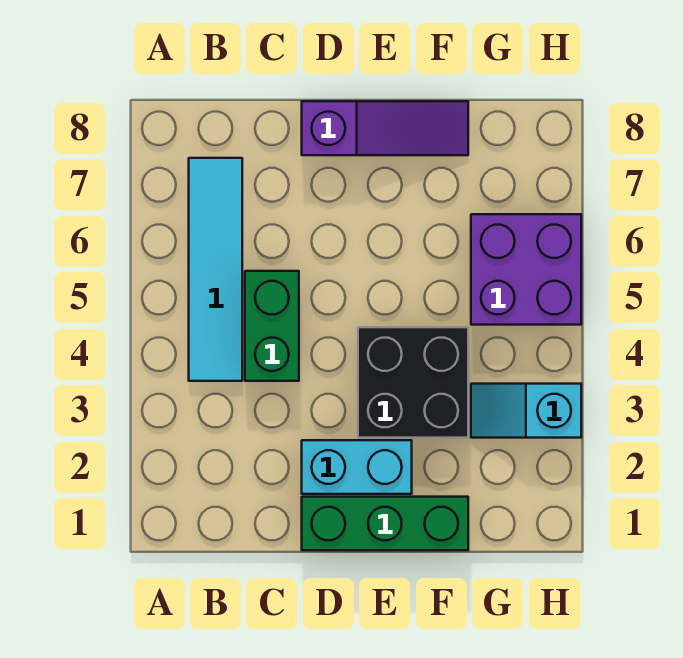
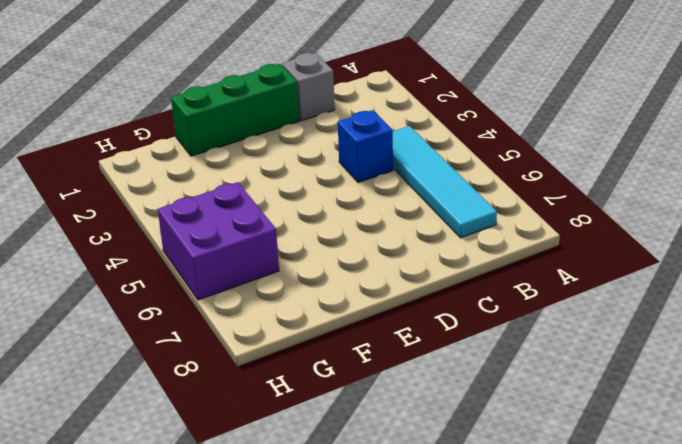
grey brick C1 level 1 -> none
blue brick C4 level 1 -> green brick C4:C5 level 1
none -> cyan brick D2:E2 level 1
none -> purple slope D8:F8 level 1 top D

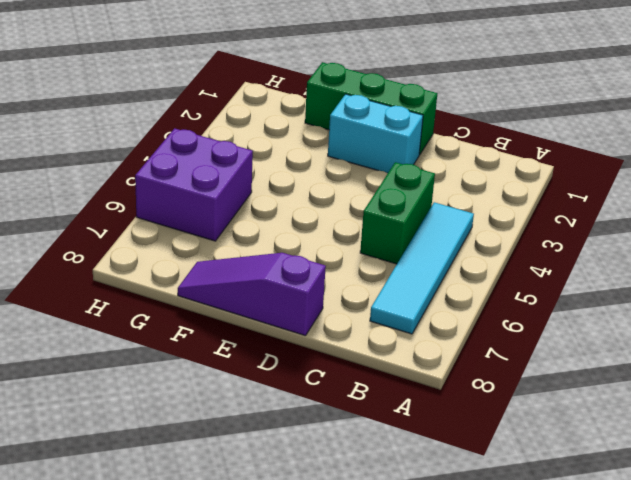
none -> black brick E3:F4 level 1
none -> cyan slope G3:H3 level 1 top H

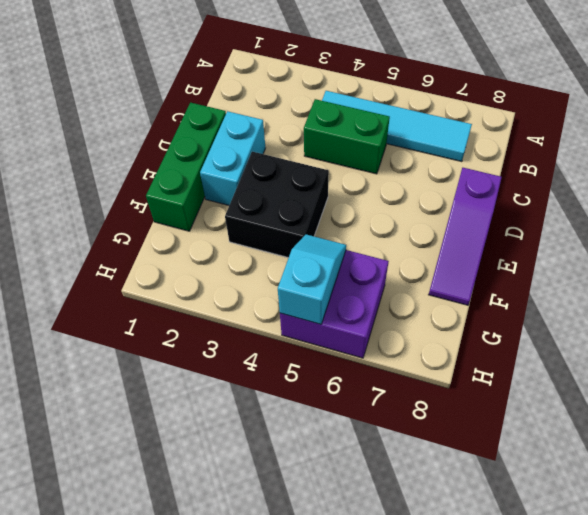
cyan slope G5:H5 level 2 top H -> cyan slope G3:H3 level 1 top H

